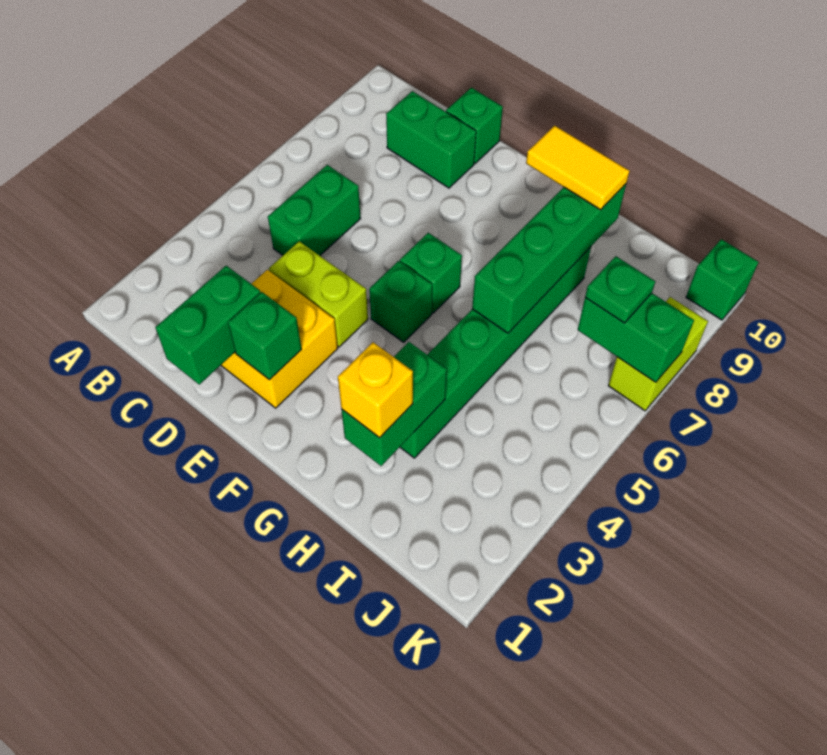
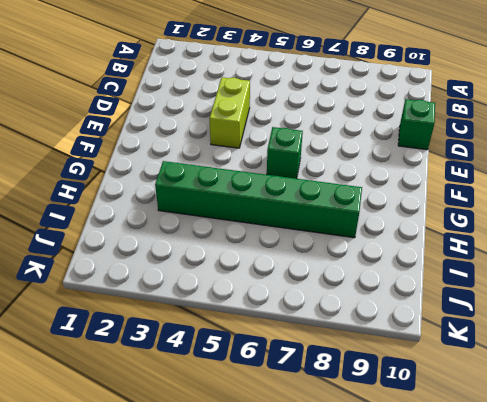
none -> green brick C5:C6 level 1
none -> green brick C9:D9 level 1
none -> yellow brick D2:E3 level 1

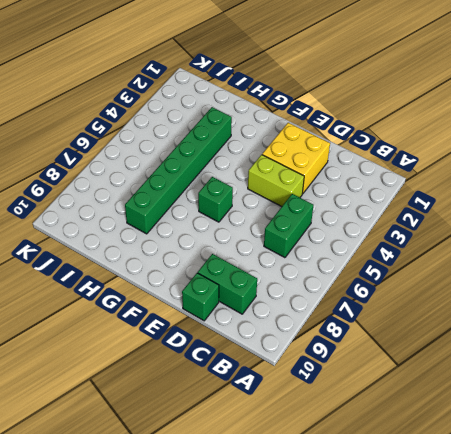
none -> green brick F5 level 1
none -> lime brick K7:K8 level 1
none -> green brick K10 level 1

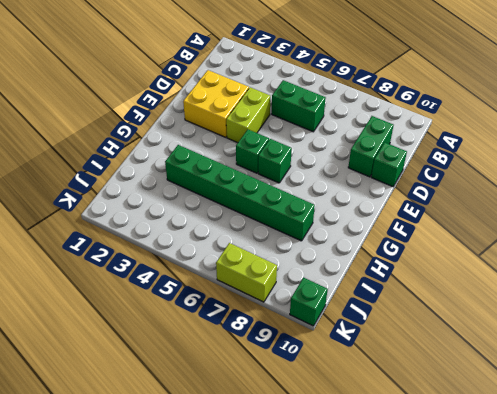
none -> green brick D1:D2 level 2
none -> green brick E2 level 2
none -> green brick H2:H3 level 2

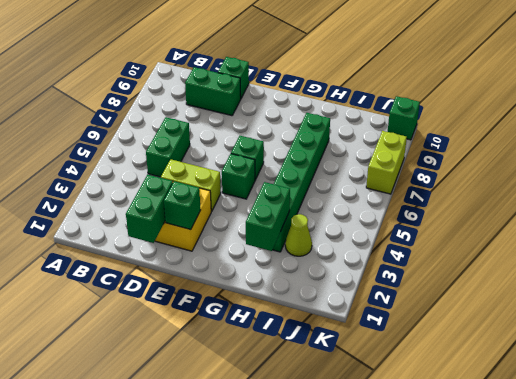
lime cone I3 level 1 -> none
none -> green brick H6:H9 level 2
none -> green brick J7:K7 level 2
none -> yellow tile G9:H9 level 3

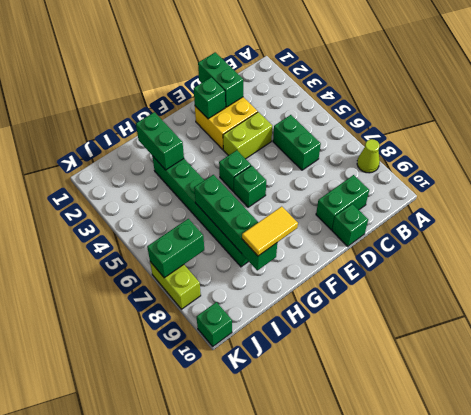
lime cone A8 level 1 -> none
none -> yellow brick H2 level 3
none -> green plate J7 level 3

